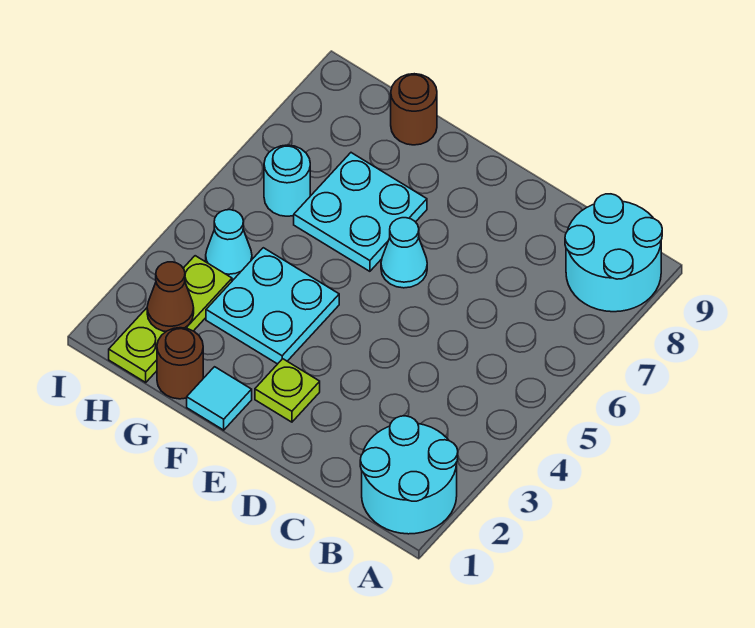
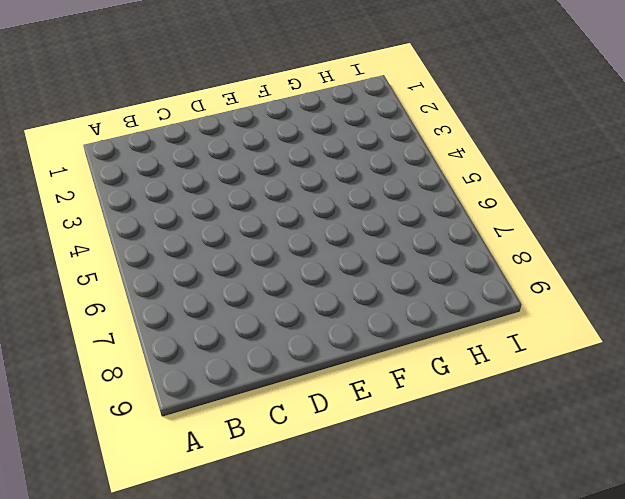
none -> cyan round brick A1:B2 level 1
none -> cyan round brick A8:B9 level 1
none -> lime plate E2 level 1

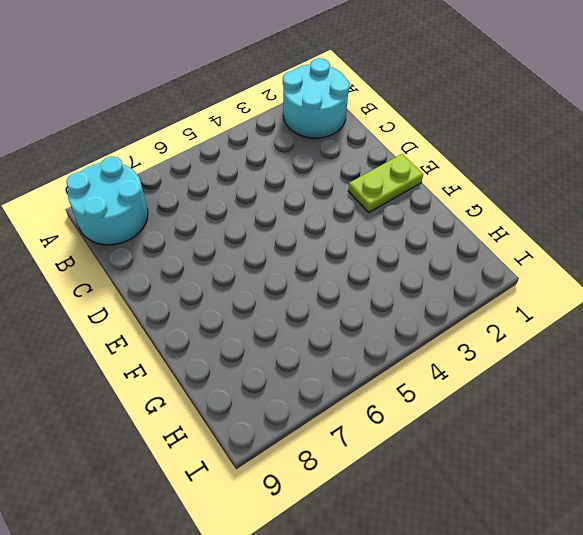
lime plate E1:E2 level 1 -> lime plate E2 level 1
none -> cyan cone E6 level 1
none -> cyan tile F1 level 1
none -> cyan plate F3:G4 level 1

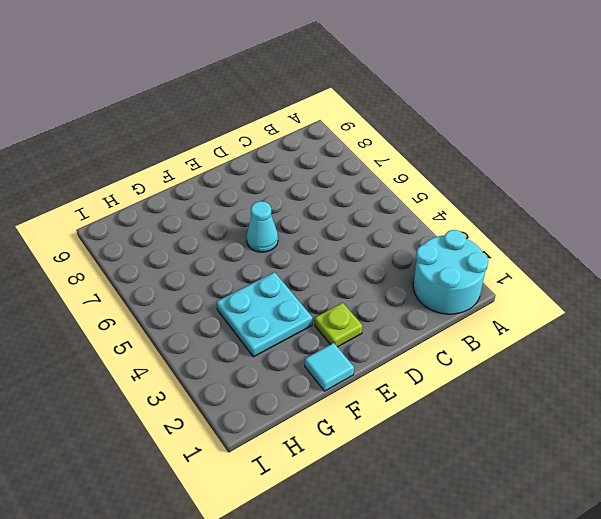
none -> cyan round brick A8:B9 level 1
none -> cyan plate F6:G7 level 1
none -> brown round brick G1 level 1

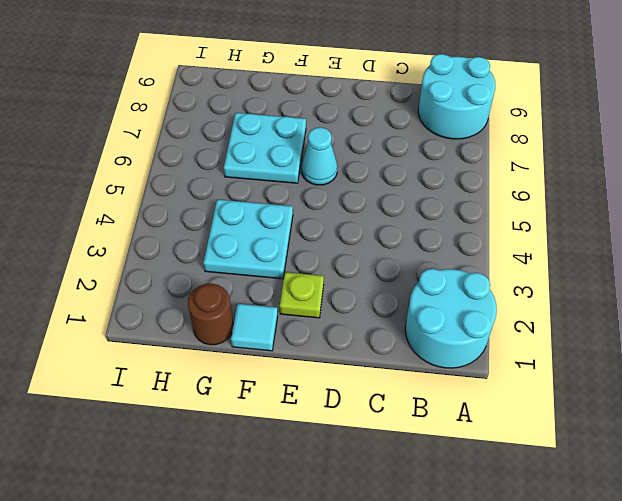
none -> brown round brick G9 level 1
none -> lime plate H1:H3 level 1
none -> cyan cone H4 level 1

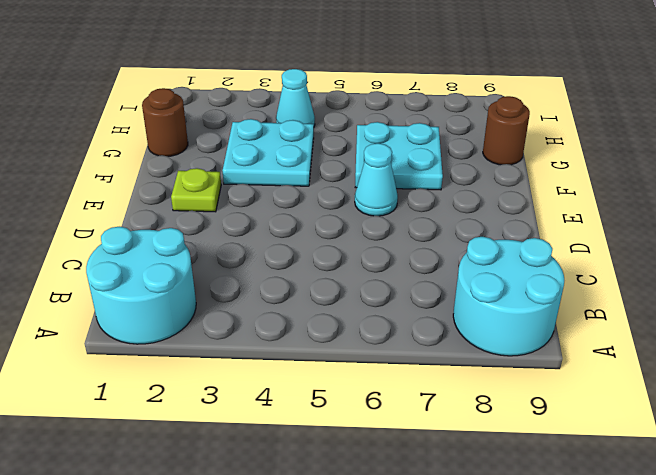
none -> cyan tile F1 level 1
none -> lime plate H1:H3 level 1
none -> cyan round brick H6 level 1

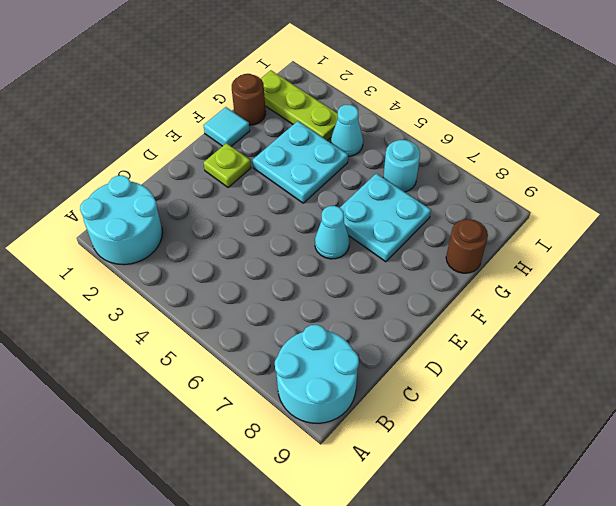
none -> brown cone H2 level 2

